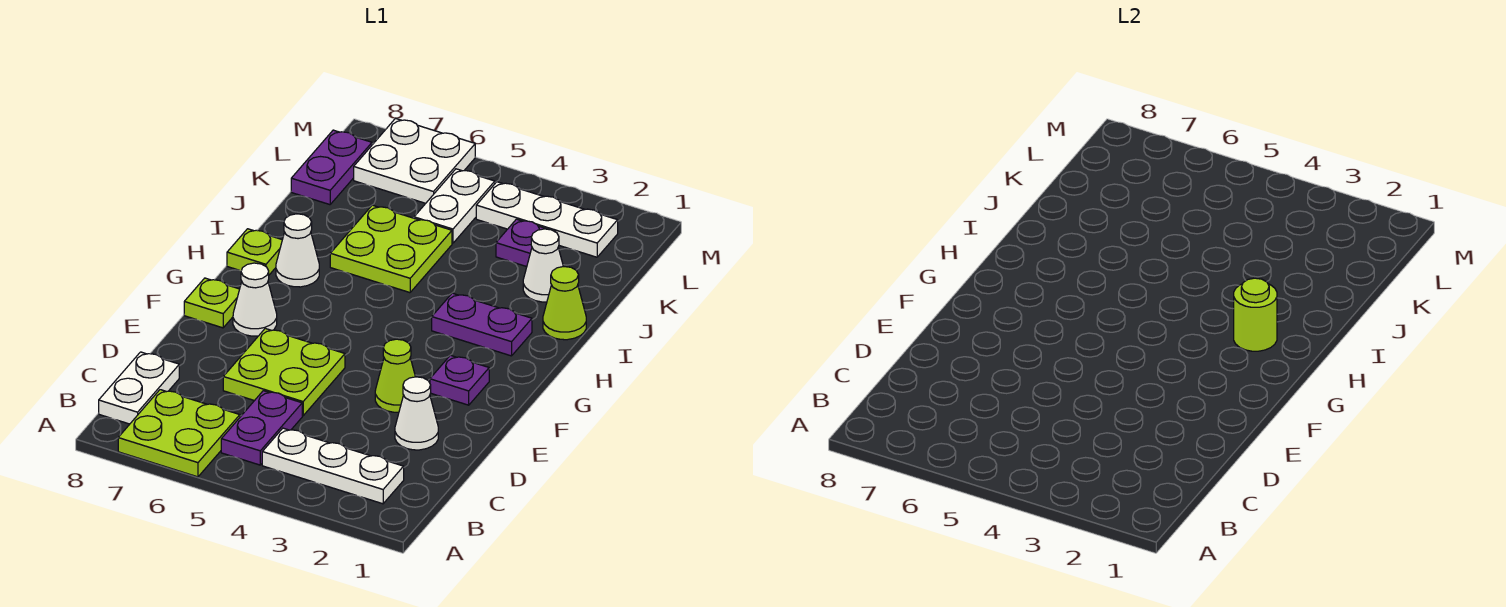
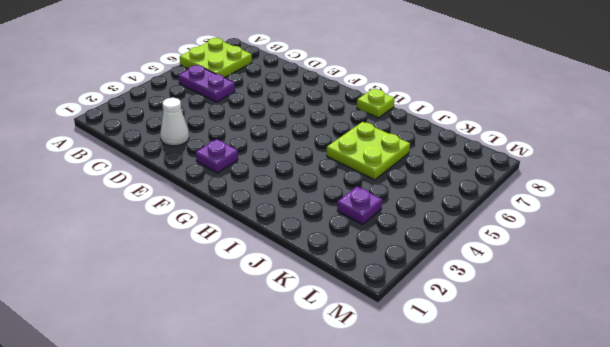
none -> white plate B2:B4 level 1
none -> white plate B8:C8 level 1
none -> lime plate D5:E6 level 1

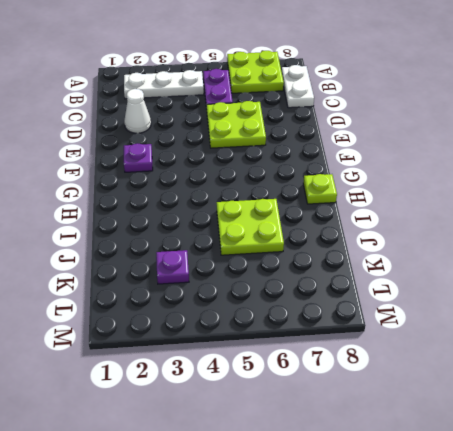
none -> lime cone E3 level 1
none -> white cone F7 level 1
none -> lime plate F8 level 1

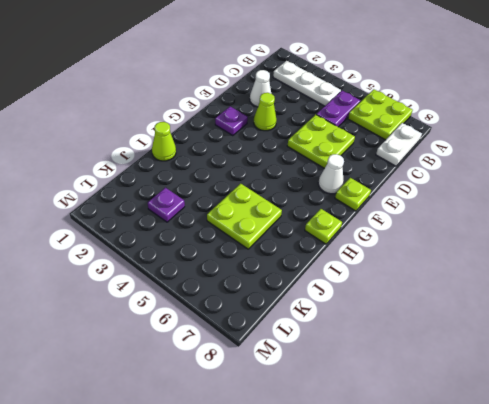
none -> purple plate H2:H3 level 1
none -> white cone H7 level 1
none -> white cone J2 level 1

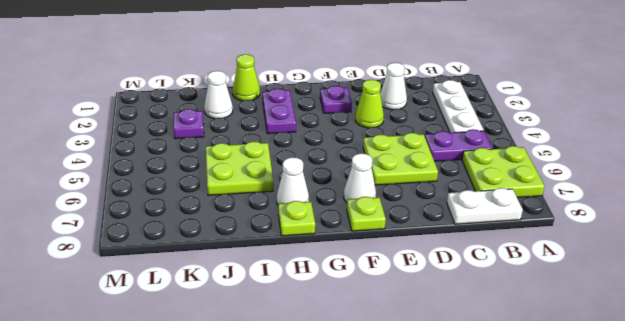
none -> white plate K5:L5 level 1
none -> purple plate K8:L8 level 1
none -> white plate L2:L4 level 1

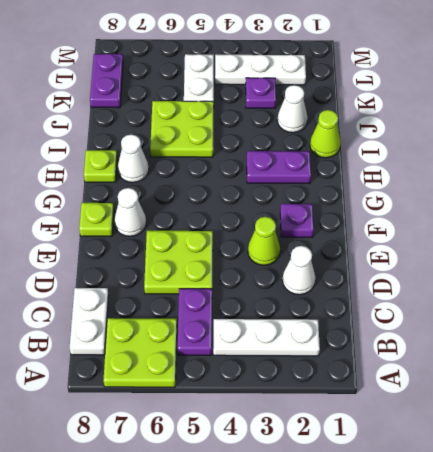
none -> white plate L6:M7 level 1
none -> lime round brick H2 level 2

